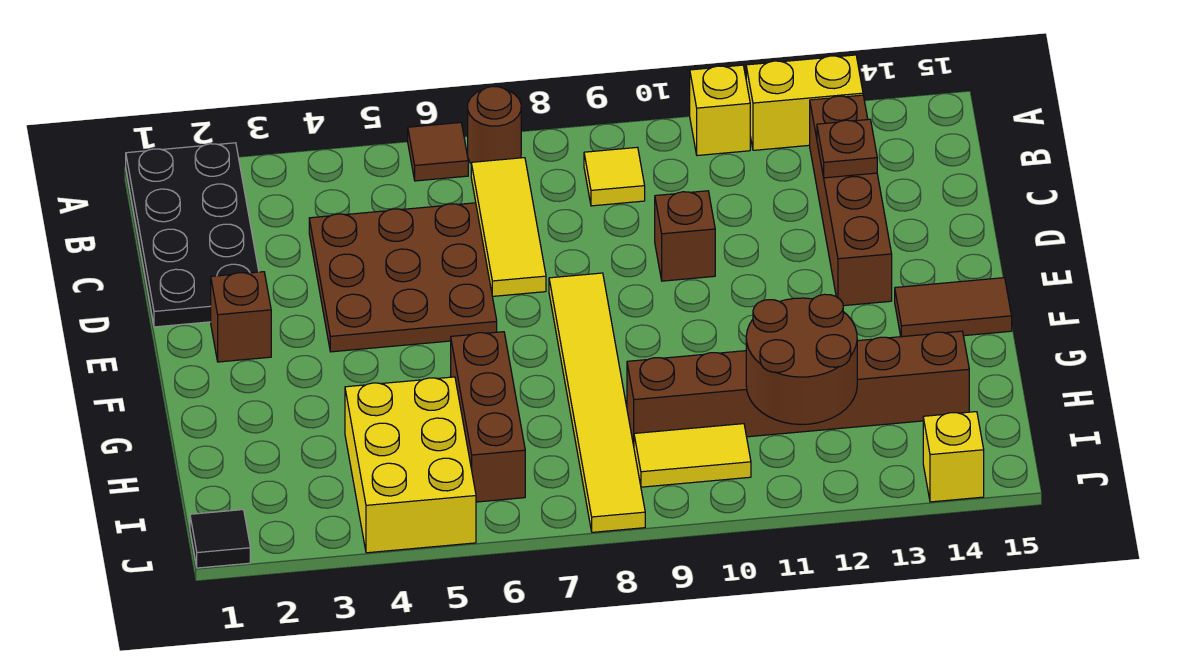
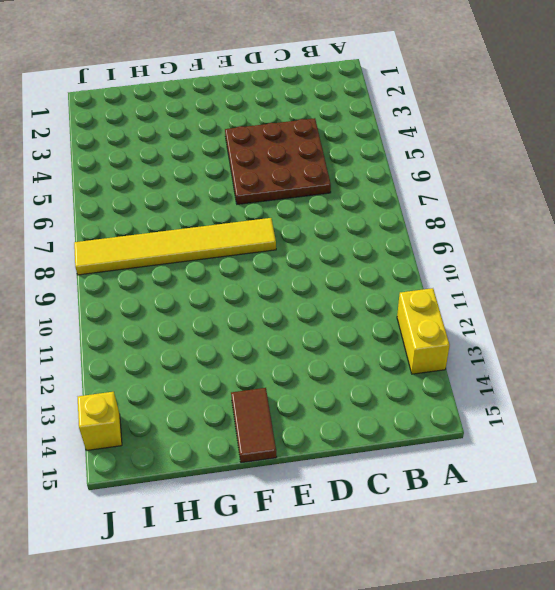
none -> black plate A1:D2 level 1
none -> brown tile A6 level 1
none -> brown round brick A7 level 1

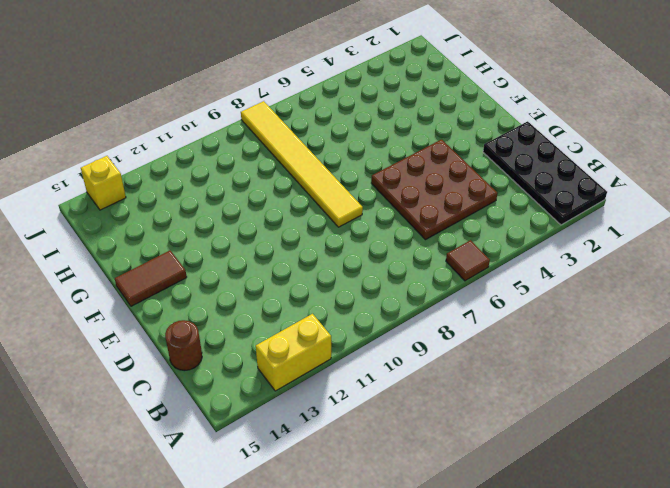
brown round brick C15 level 1 -> brown round brick A7 level 1
none -> yellow brick A11 level 1
none -> yellow tile B7:D7 level 1
none -> yellow tile B9 level 1

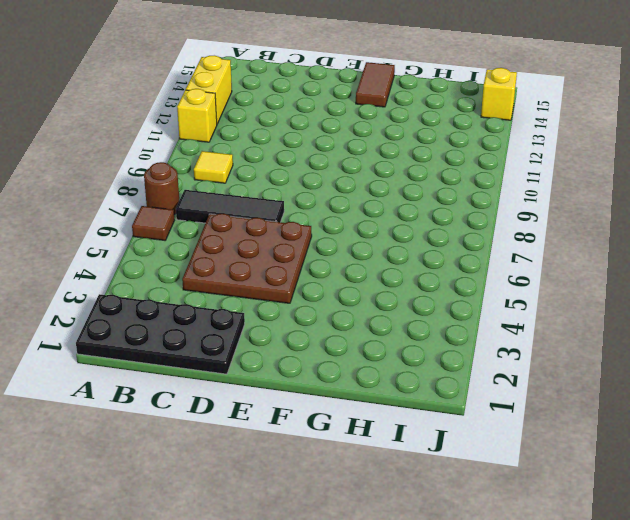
black tile B7:D7 level 1 -> yellow tile B7:D7 level 1
none -> brown brick B13:E13 level 1
none -> brown brick D10 level 1
none -> brown brick E2 level 1

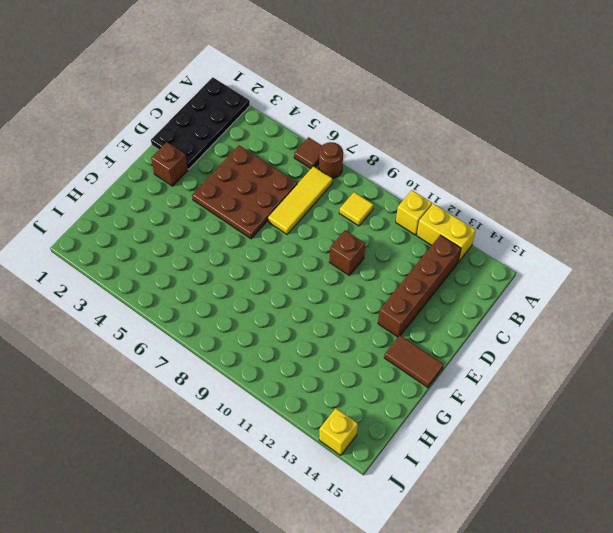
none -> yellow tile E8:J8 level 1
none -> brown brick G6:I6 level 1
none -> yellow brick H4:J5 level 1

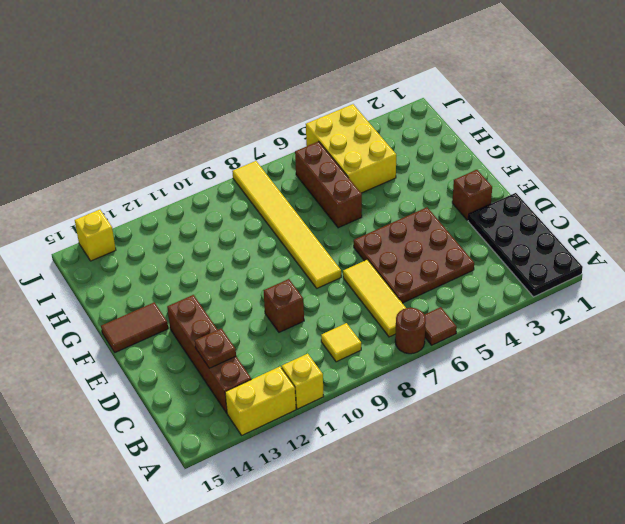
none -> brown brick H9:H14 level 1
none -> yellow tile I9:I10 level 1
none -> black tile J1 level 1

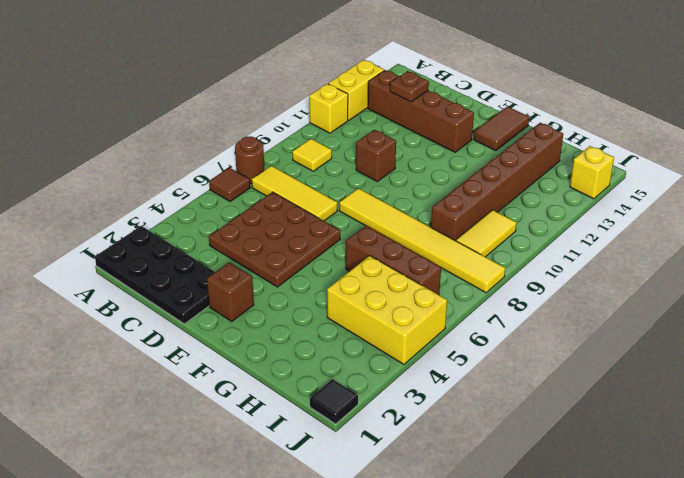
none -> brown round brick H11:I12 level 2

